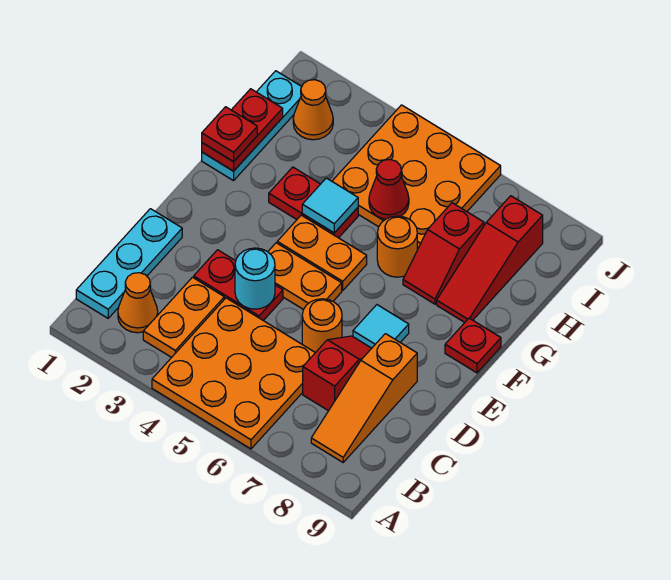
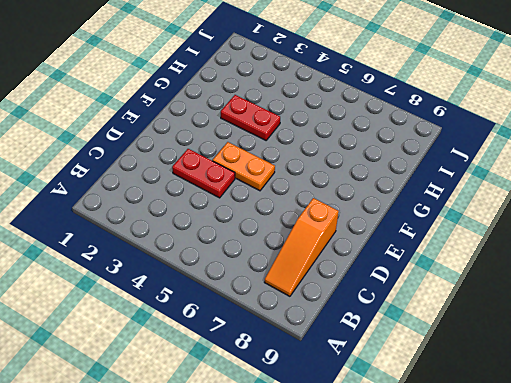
none -> orange plate A4:C6 level 1
none -> cyan plate B1:D1 level 1
none -> orange cone B2 level 1

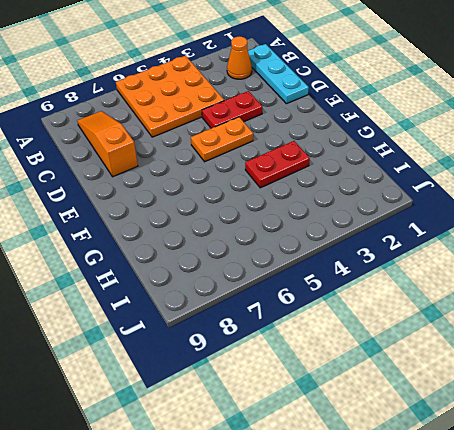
none -> orange plate B3:C3 level 1
none -> red slope C7:D7 level 1 top C
none -> orange round brick D6 level 1

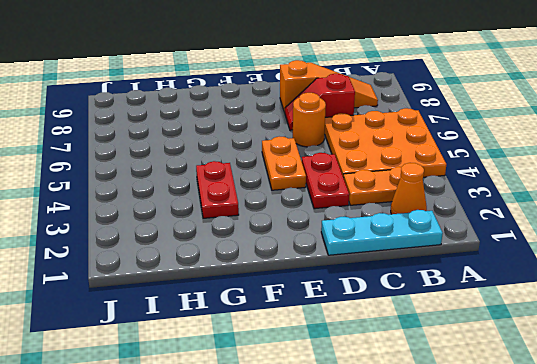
none -> cyan tile E7 level 1
none -> orange plate F4:F5 level 1
none -> red plate F9 level 1

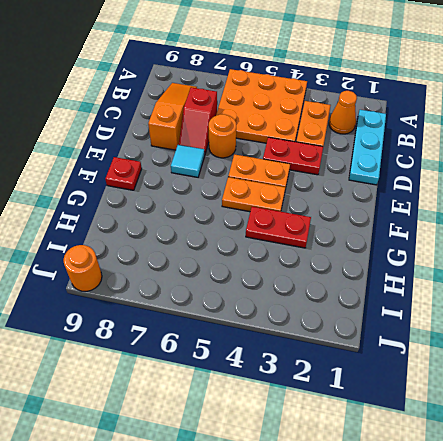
orange round brick J9 level 1 -> orange round brick G6 level 1
none -> cyan plate G1:I1 level 1
none -> red slope G7:H7 level 1 top H
none -> red slope G8:I8 level 1 top I

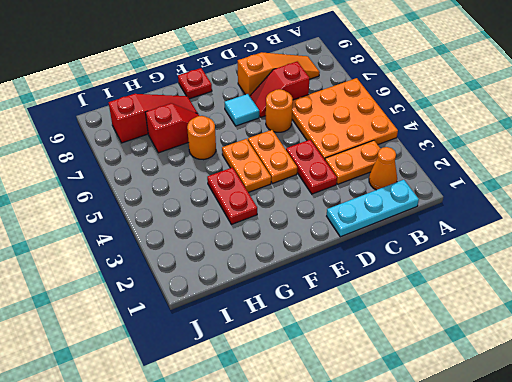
none -> cyan plate G1:I1 level 1
none -> orange plate H4:J6 level 1
none -> orange cone I2 level 1

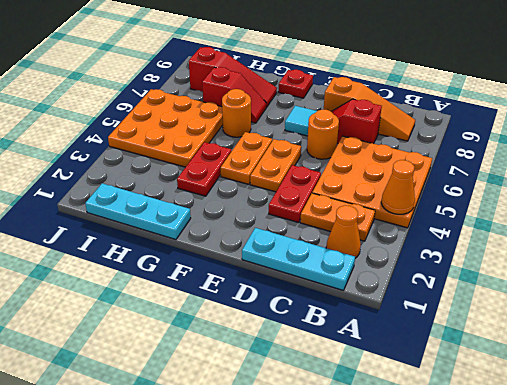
orange cone A4 level 2 -> orange cone I2 level 1
none -> cyan round brick D4 level 2
none -> red plate G1:H1 level 2
none -> cyan tile G4 level 2

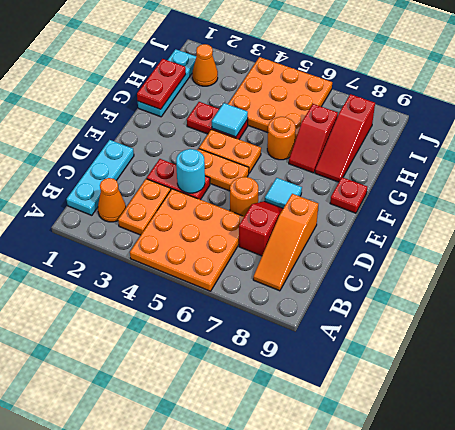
none -> red cone H5 level 2
none -> red plate G1 level 3

